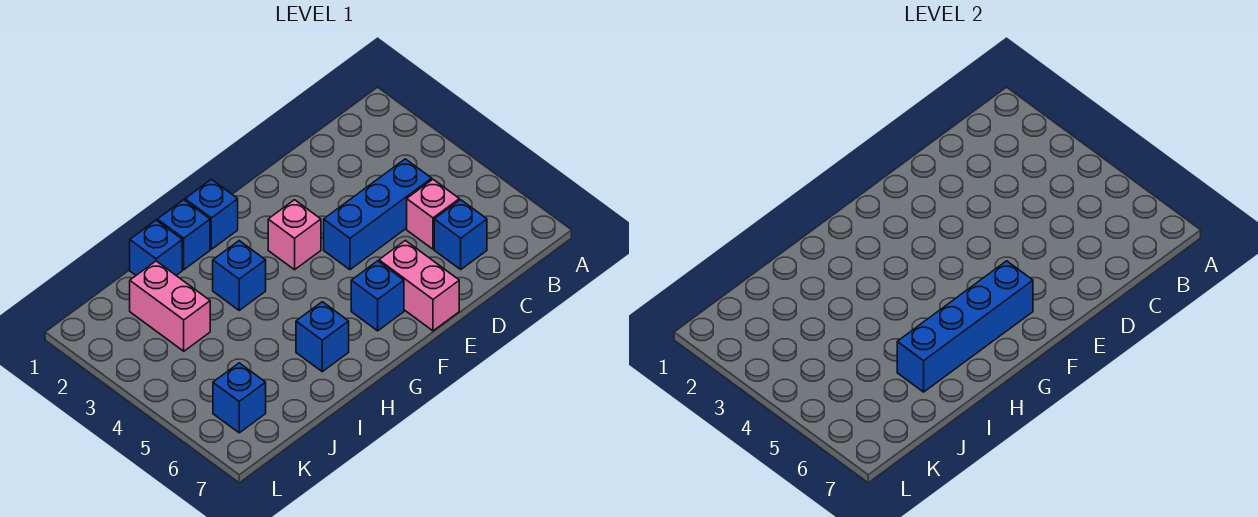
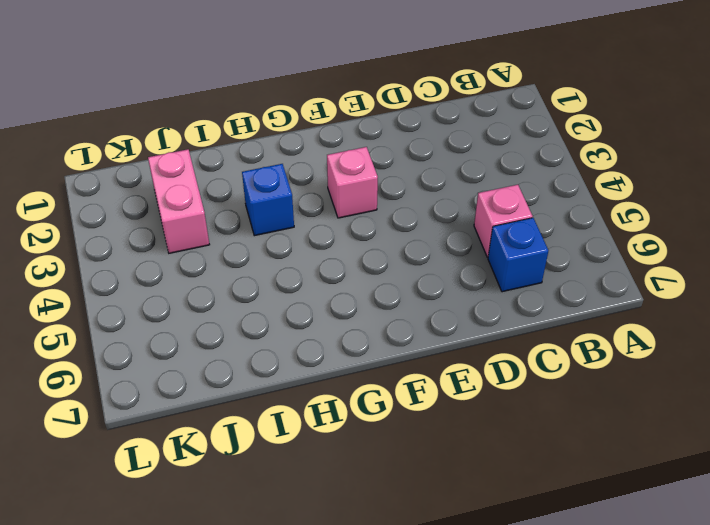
none -> blue brick C4:E4 level 1
none -> pink brick E6:E7 level 1
none -> blue brick F6 level 1

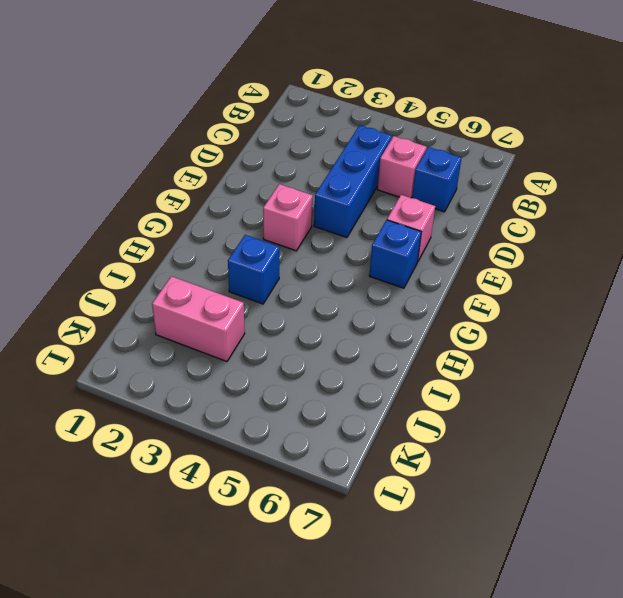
pink brick E6 level 1 -> pink brick E6:E7 level 1
none -> blue brick G1 level 1
none -> blue brick H1 level 1
none -> blue brick H6 level 1

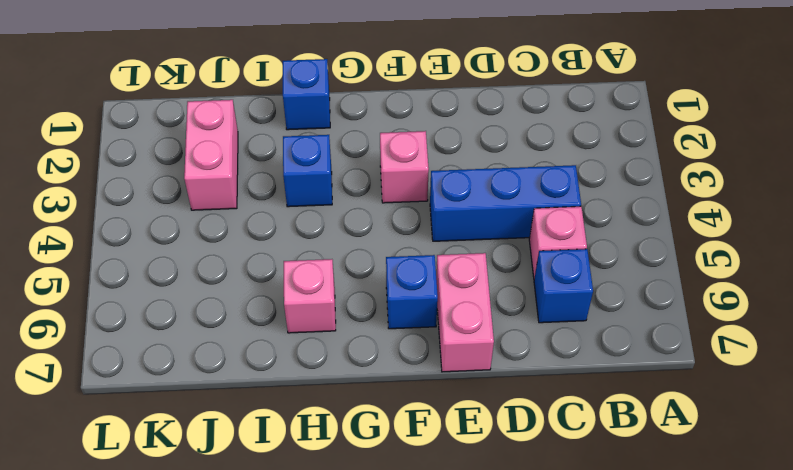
pink brick H6 level 1 -> blue brick H6 level 1
none -> blue brick G1 level 1
none -> blue brick I1 level 1
none -> blue brick K6 level 1

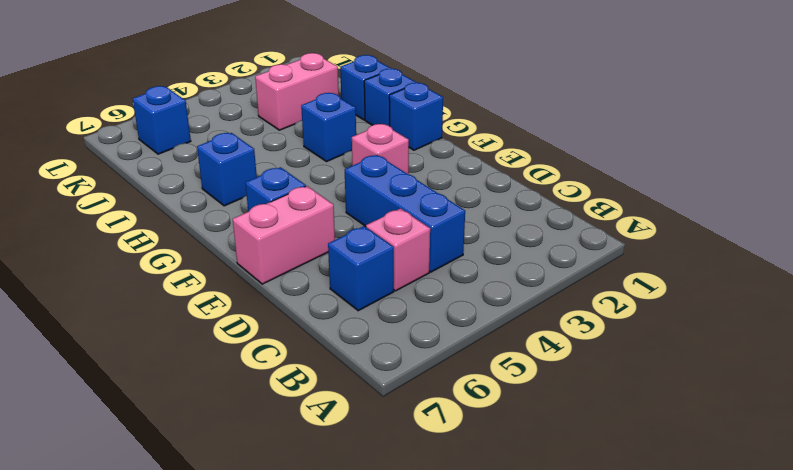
none -> blue brick F6:I6 level 2

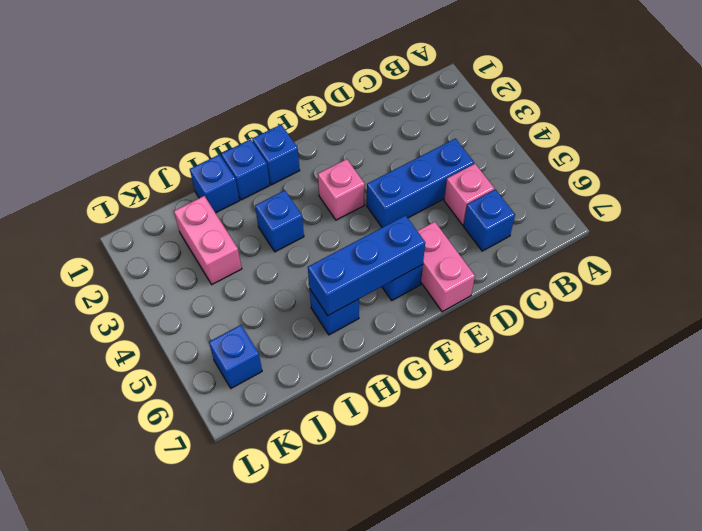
blue brick F6:H6 level 2 -> blue brick F6:I6 level 2

